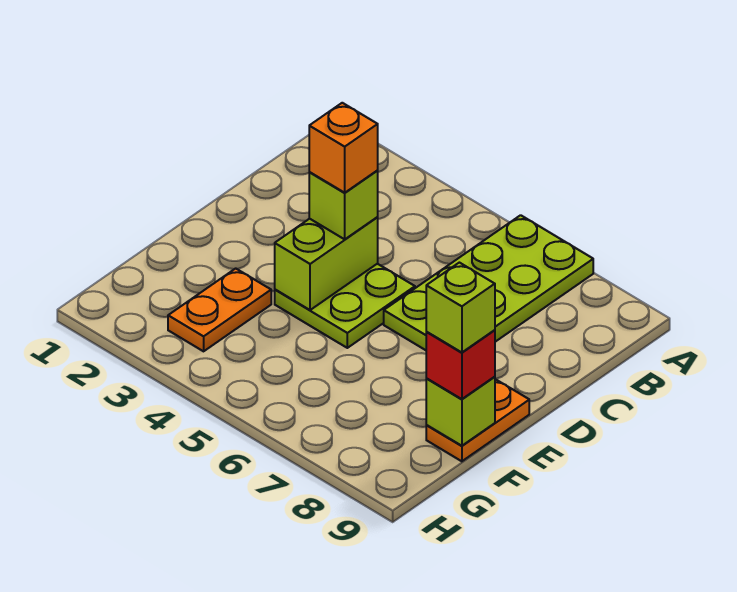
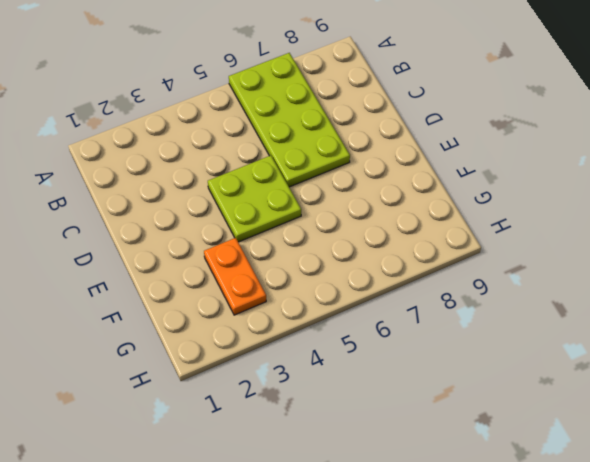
none -> orange plate E9:F9 level 1
none -> lime brick D4:E4 level 2

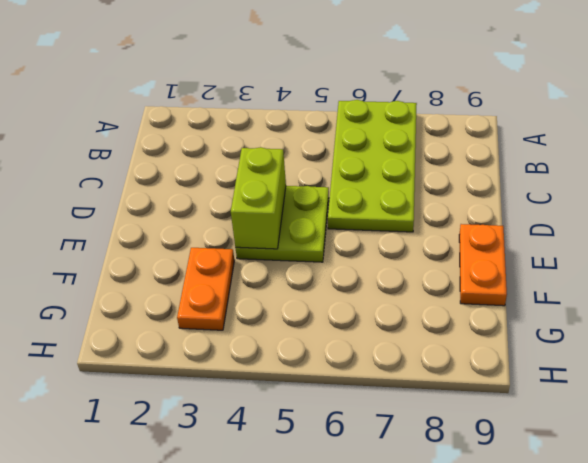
none -> lime brick F9 level 2
none -> lime brick D4 level 3

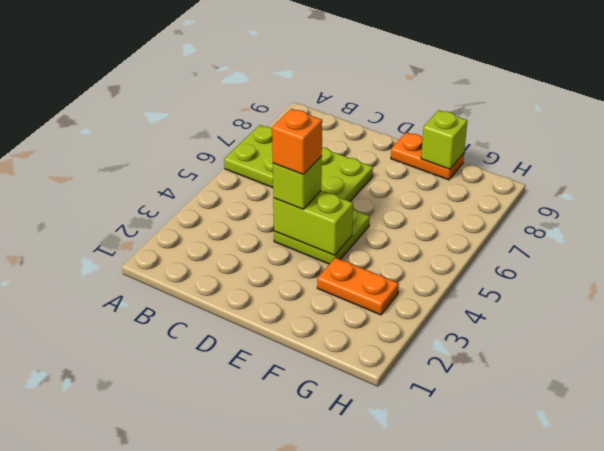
none -> red brick F9 level 3
none -> lime brick F9 level 4

